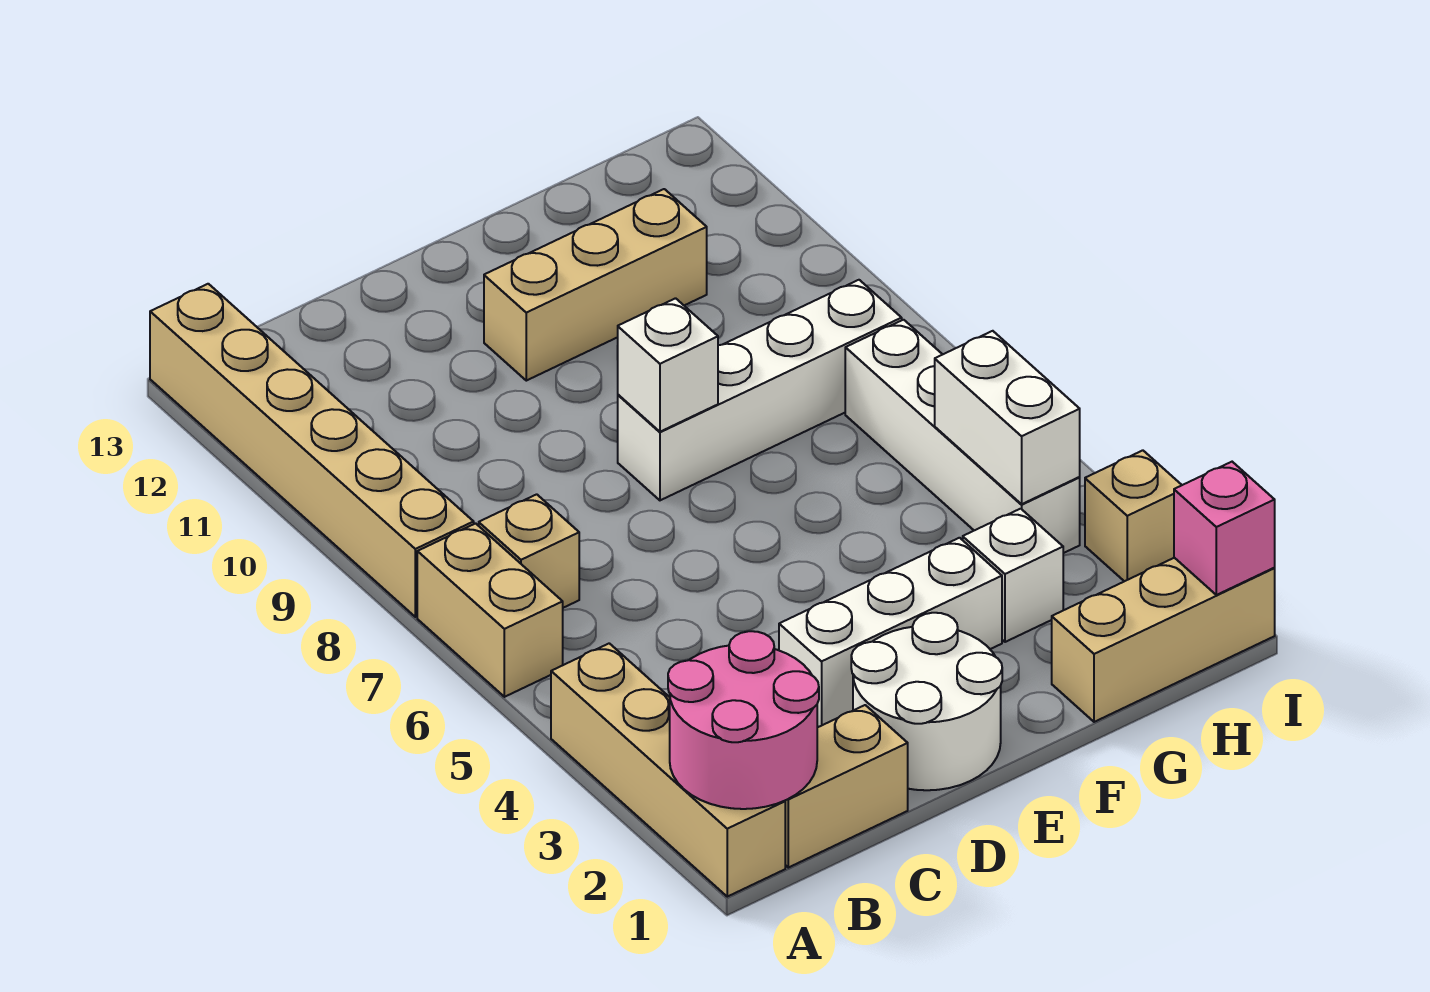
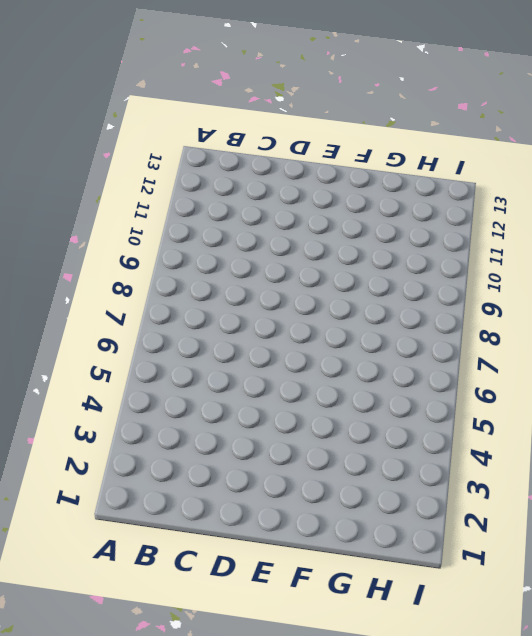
none -> tan brick A1:A4 level 1
none -> tan brick A6:A7 level 1
none -> tan brick A8:A13 level 1

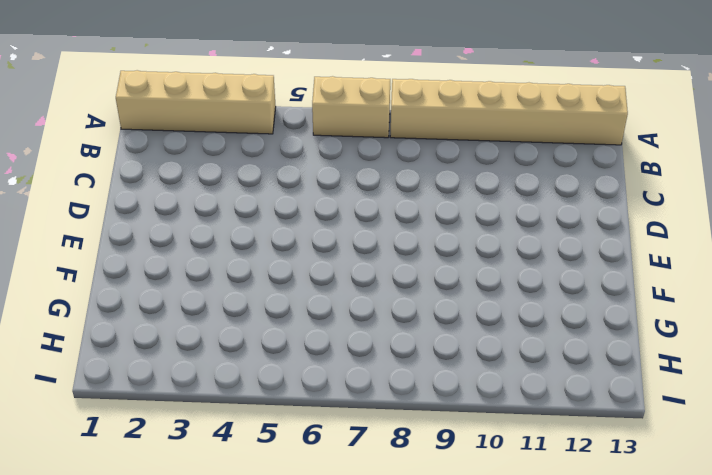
none -> tan brick B1:C1 level 1
none -> tan brick B7 level 1
none -> white round brick D1:E2 level 1

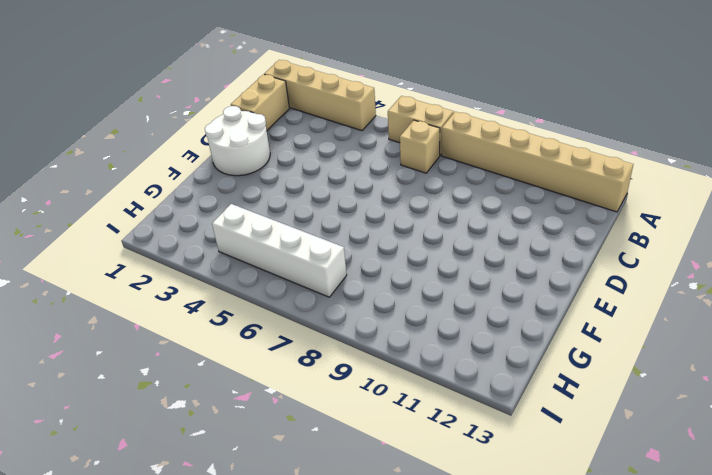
none -> white brick D3:F3 level 1
none -> white brick E8:H8 level 1
none -> tan brick E11:G11 level 1

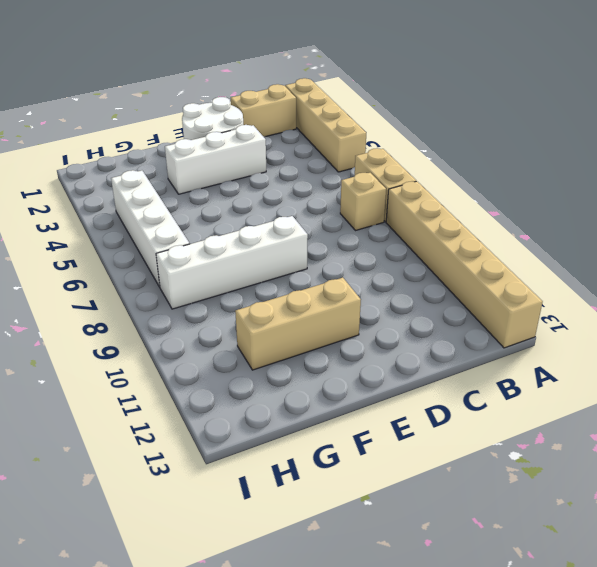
none -> tan brick G1:I1 level 1
none -> white brick G3 level 1
none -> tan brick I3 level 1

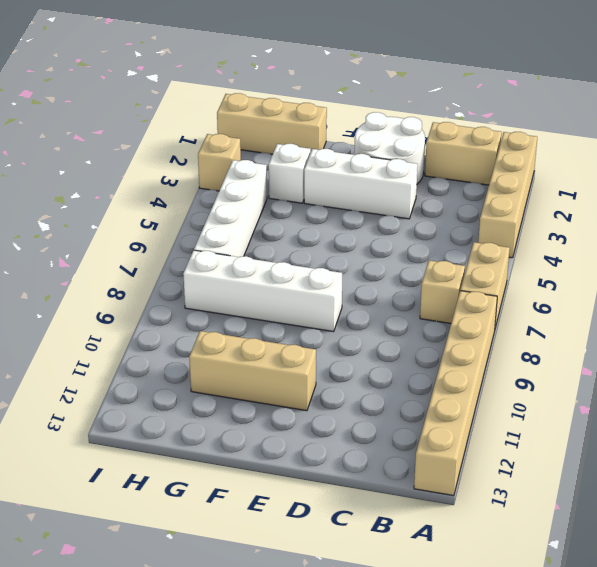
none -> pink round brick A1:B2 level 2
none -> white brick E8 level 2
none -> white brick H4:H5 level 2

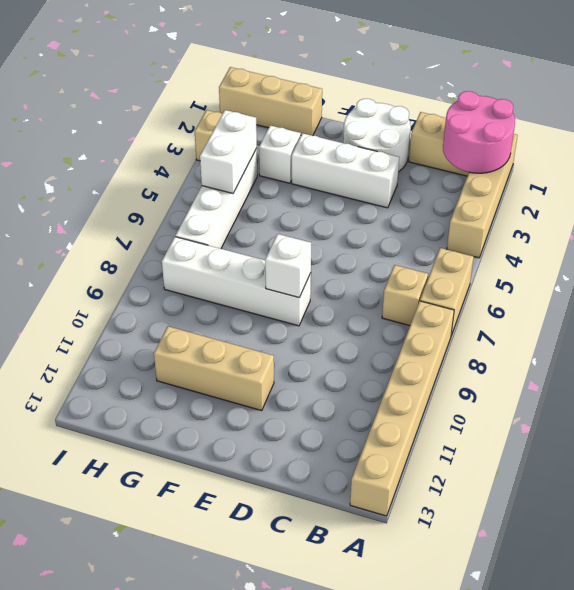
none -> pink brick I1 level 2

